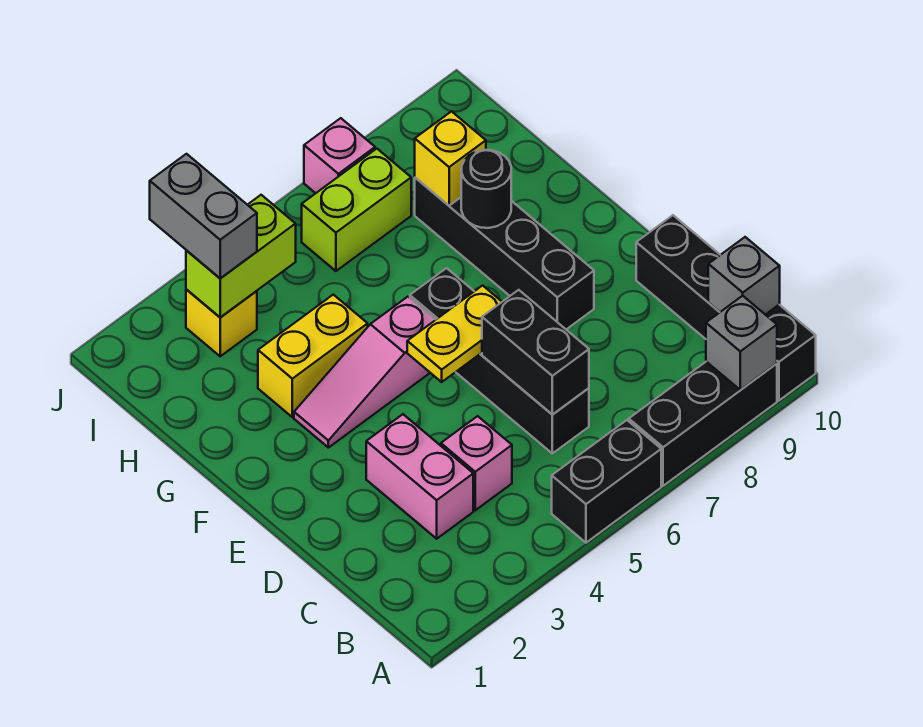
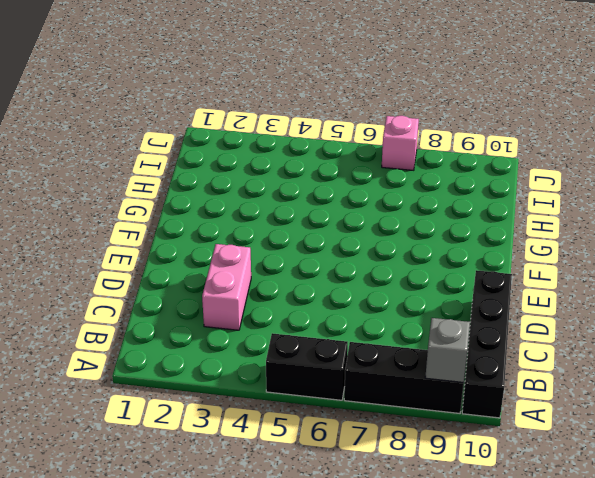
none -> pink brick C4 level 1
none -> black brick C6:F6 level 1
none -> black brick E8:H8 level 1

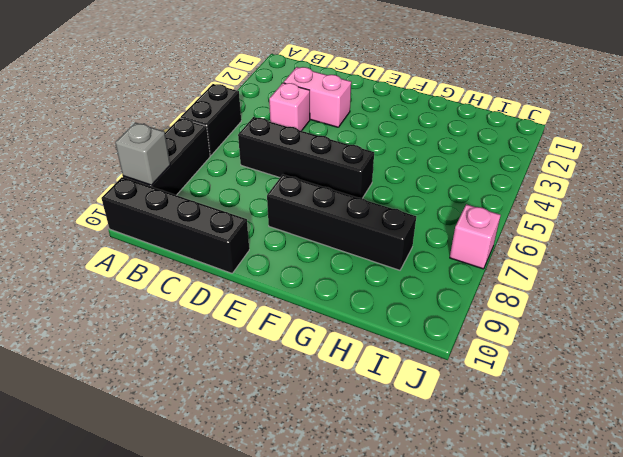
none -> pink slope F3:F5 level 1 top 5
none -> yellow brick G3:G4 level 1
none -> yellow brick I3 level 1

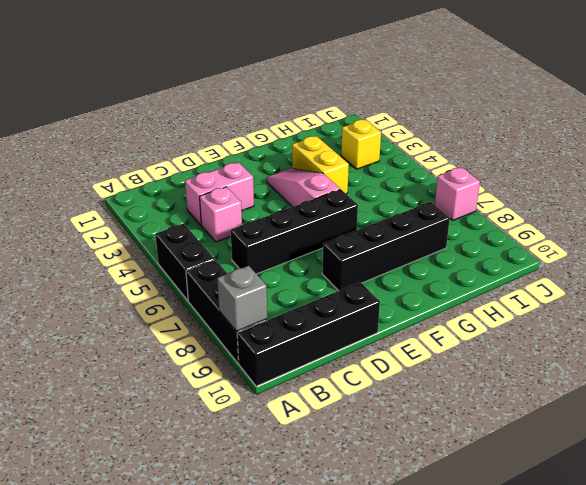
none -> lime brick I6:I7 level 1
none -> grey brick B10 level 2
none -> black brick C6:D6 level 2

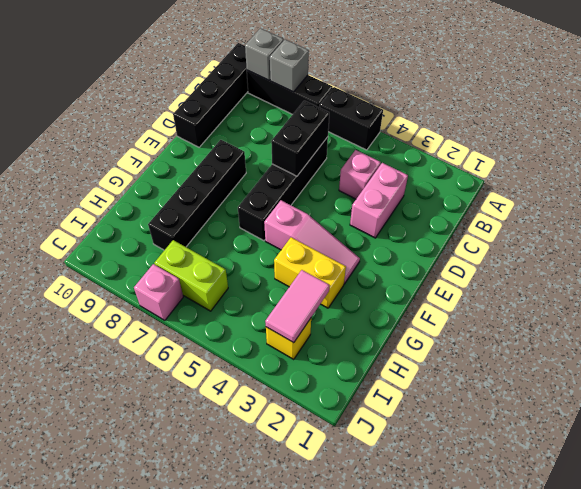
grey brick A8 level 2 -> grey brick B10 level 2
pink tile H3:I3 level 2 -> lime brick I3:I4 level 2
none -> yellow plate E5:E6 level 2
none -> black round brick G8 level 2
none -> yellow brick H8 level 2

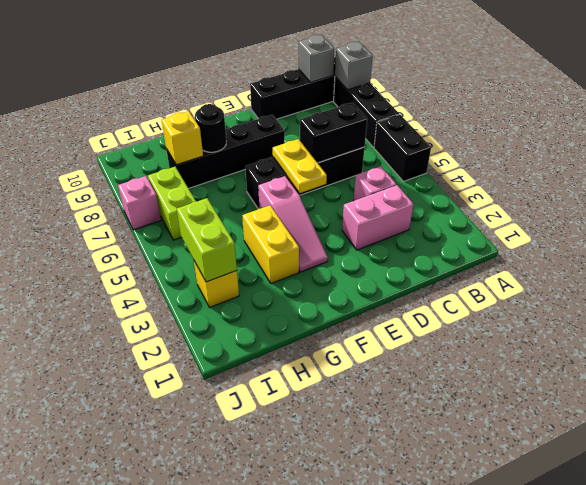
none -> grey brick I3:J3 level 3

